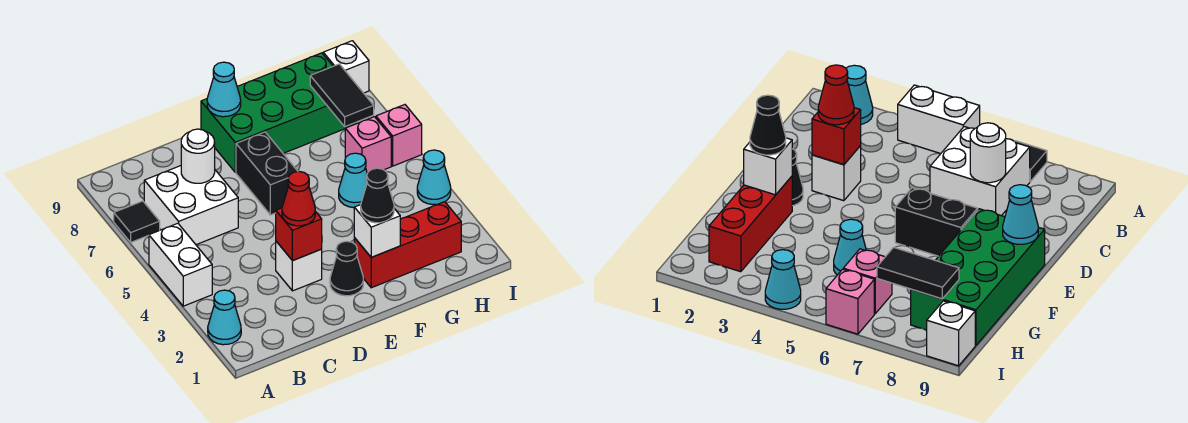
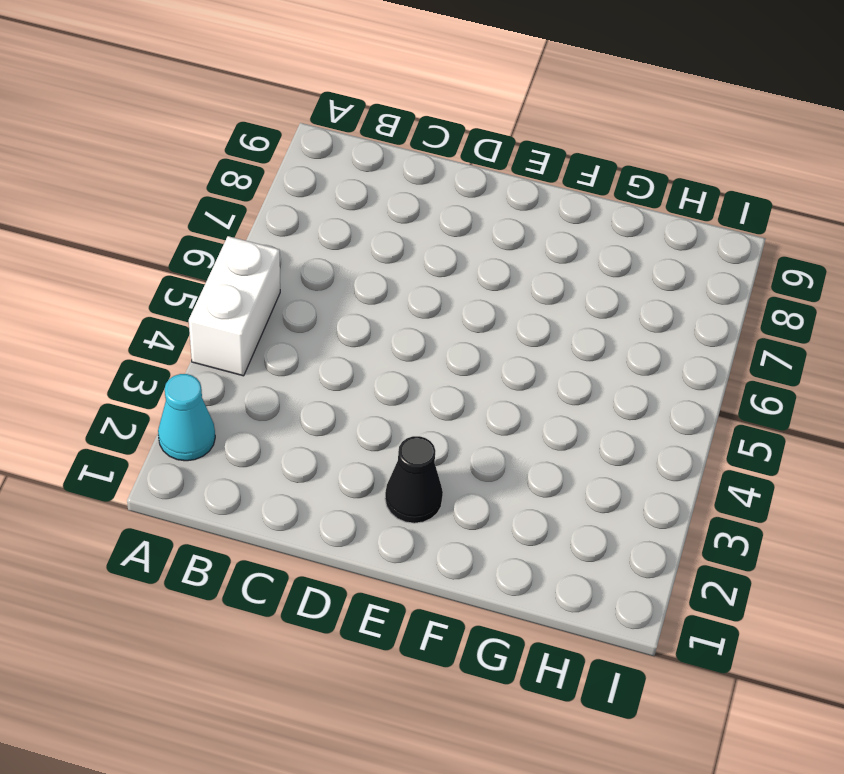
none -> black tile A7 level 1
none -> white brick B6:C7 level 1
none -> white brick D3 level 1

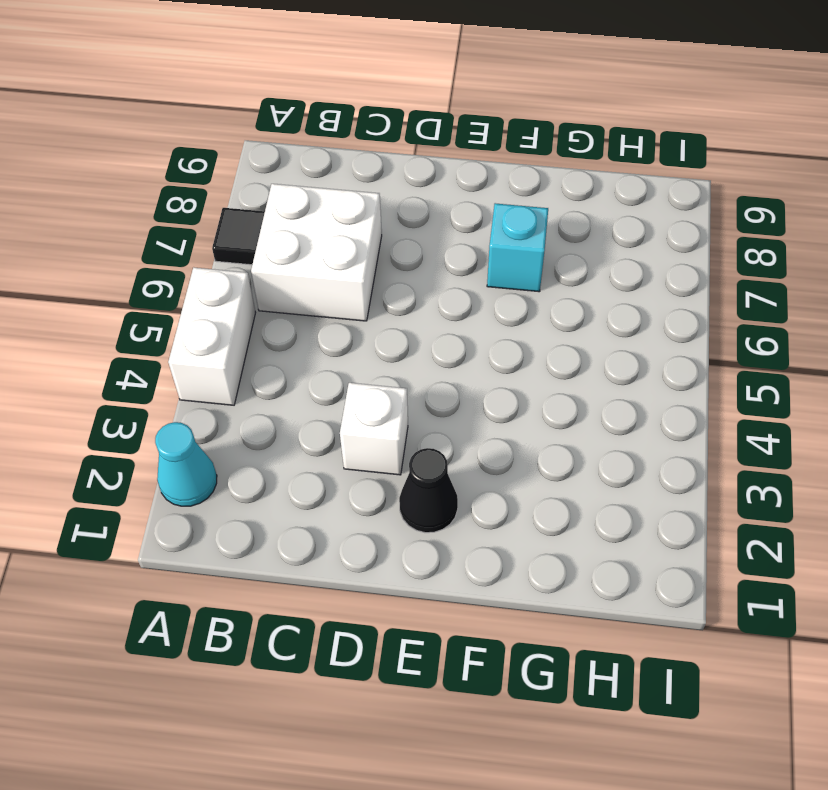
cyan brick F7 level 1 -> none
none -> black brick E6:E7 level 1
none -> green brick E8:H9 level 1
none -> red brick F2:H2 level 1

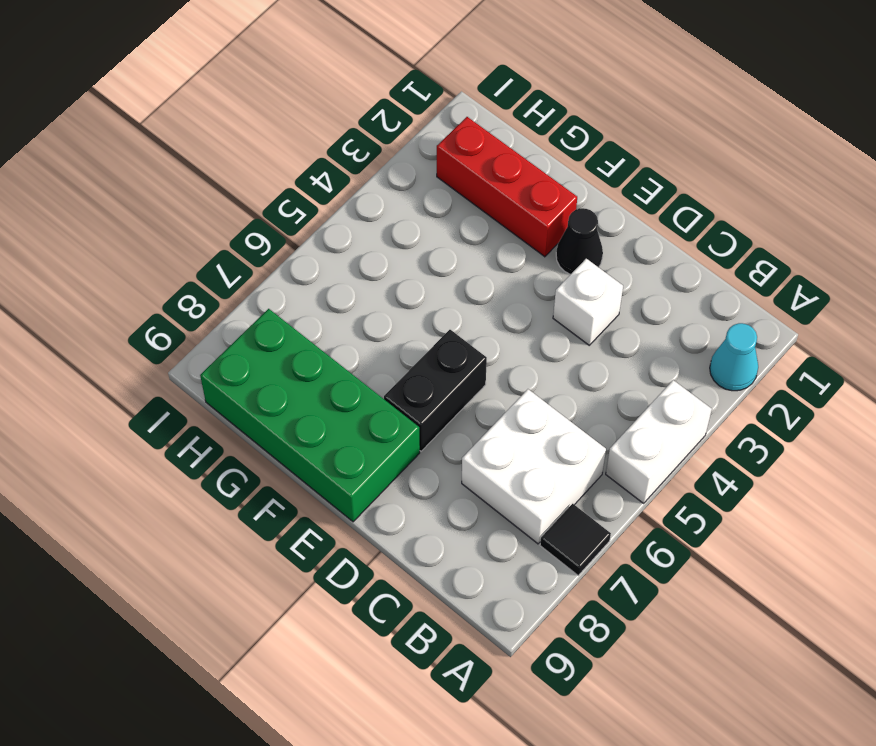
none -> cyan cone G5 level 1
none -> pink brick H6 level 1
none -> cyan cone I4 level 1

